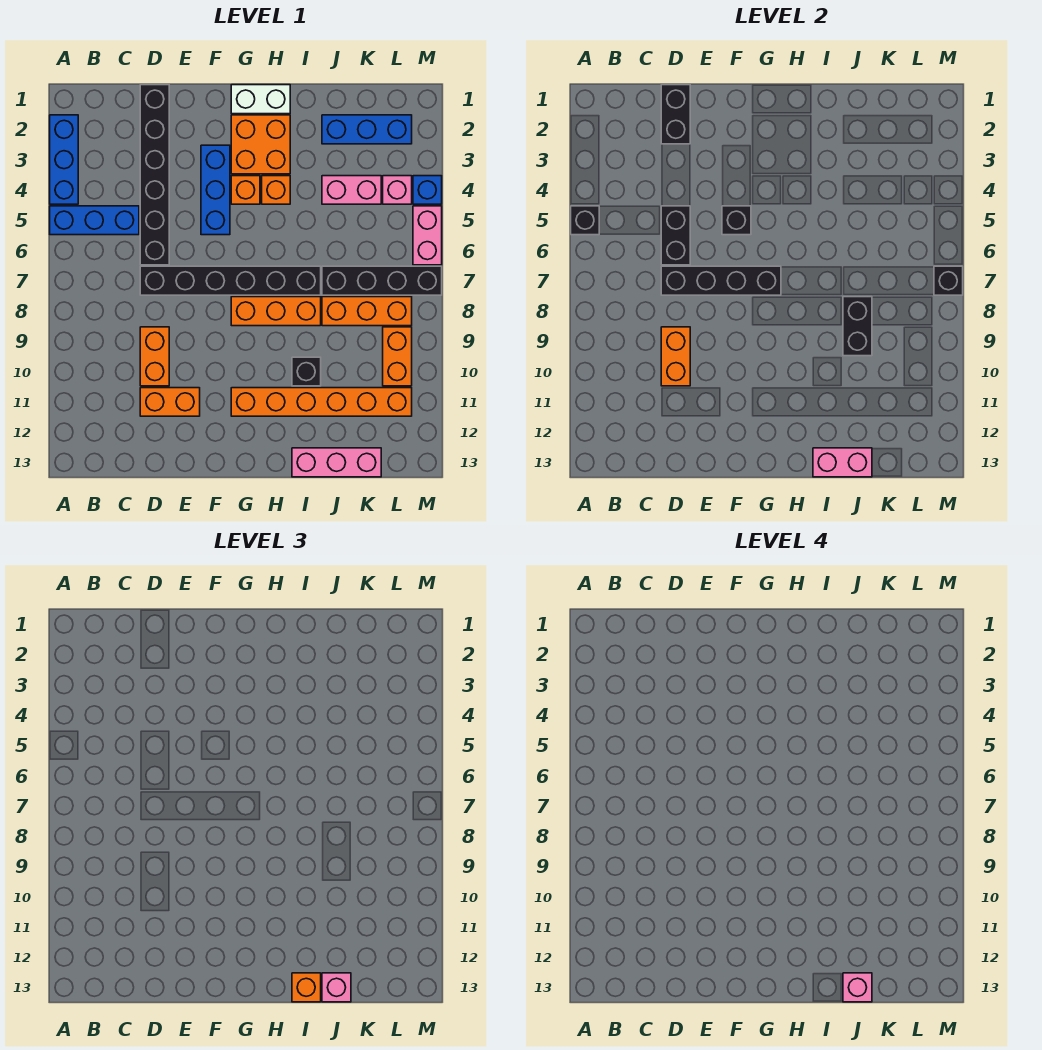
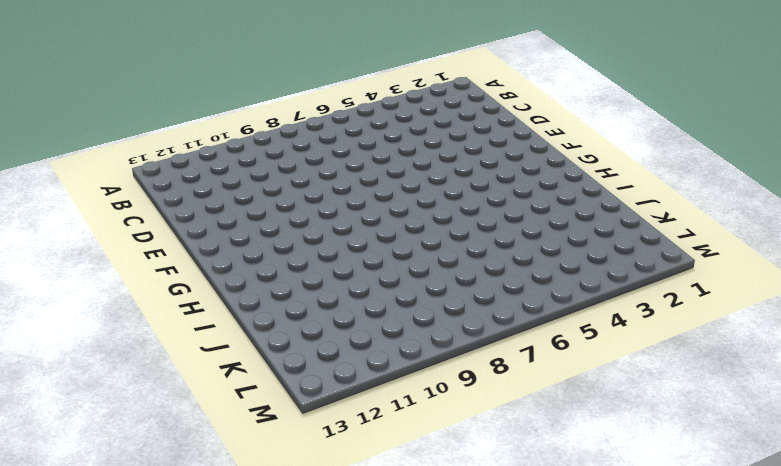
none -> blue brick A2:A4 level 1
none -> blue brick A5:C5 level 1
none -> black brick D1:D6 level 1
none -> black brick D7:I7 level 1

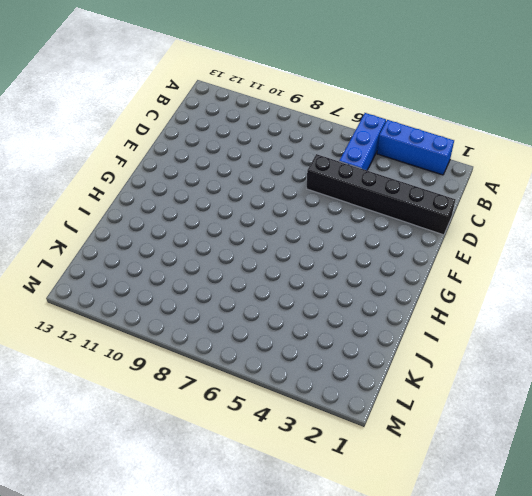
none -> black brick D7:I7 level 1
none -> orange brick D9:D10 level 1
none -> orange brick D11:E11 level 1
none -> blue brick F3:F5 level 1

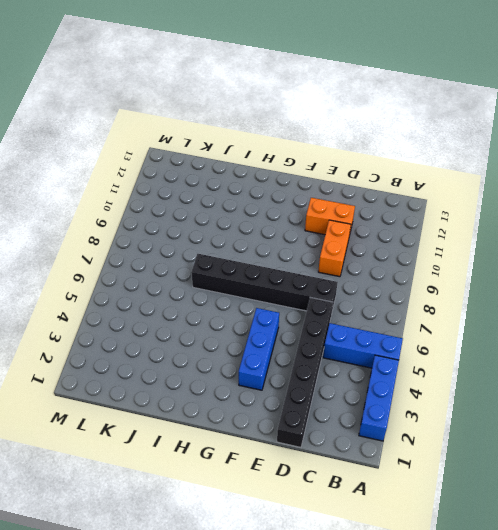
none -> white brick G1:H1 level 1
none -> orange brick G2:H3 level 1
none -> orange brick G4 level 1
none -> orange brick G8:I8 level 1

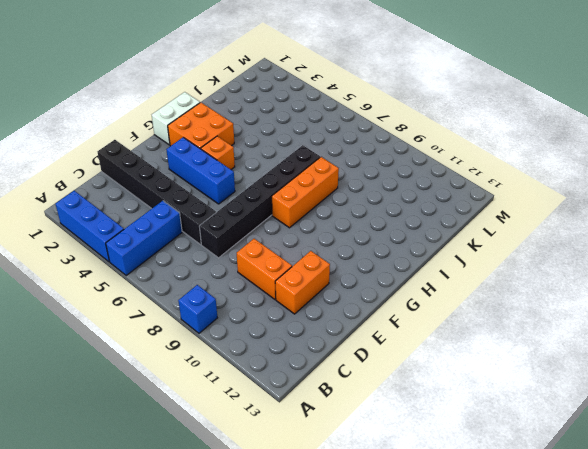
blue brick A9 level 1 -> blue brick M4 level 1
none -> orange brick G11:L11 level 1
none -> orange brick H4 level 1
none -> black brick I10 level 1
none -> pink brick I13:K13 level 1

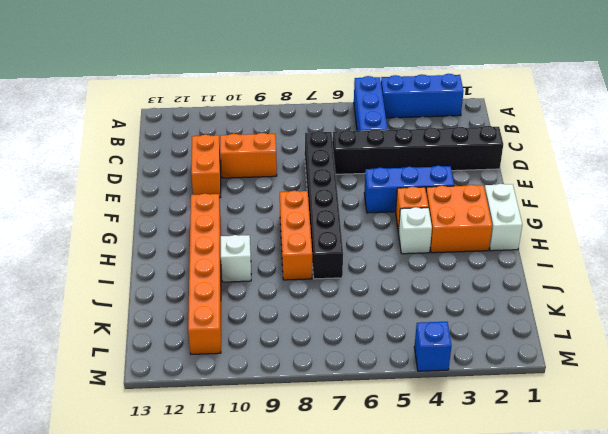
white brick H4 level 1 -> orange brick H4 level 1
white brick I10 level 1 -> black brick I10 level 1
none -> pink brick I13:K13 level 1
none -> blue brick J2:L2 level 1
none -> pink brick J4:K4 level 1
none -> black brick J7:M7 level 1

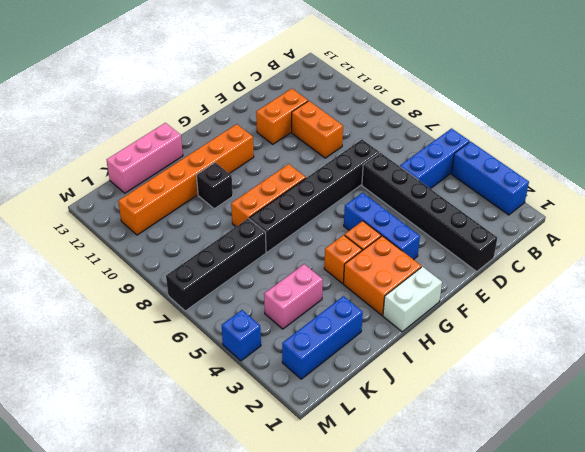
none -> orange brick J8:L8 level 1
none -> pink brick L4 level 1
none -> orange brick L9:L10 level 1
none -> pink brick M5:M6 level 1

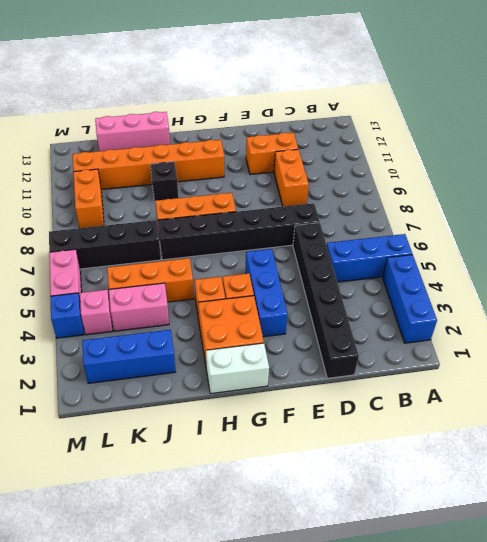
orange brick I5:K5 level 1 -> orange brick J8:L8 level 1
none -> black brick A5 level 2
none -> black brick D1:D2 level 2
none -> black brick D5:D6 level 2
none -> black brick D7:G7 level 2

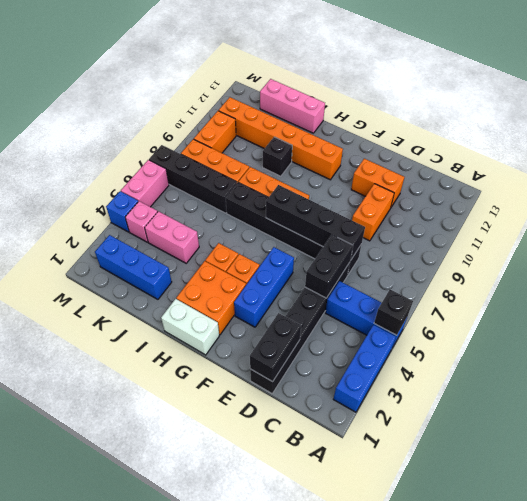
none -> orange brick D9:D10 level 2
none -> black brick F5 level 2
none -> pink brick I13:J13 level 2
none -> black brick J8:J9 level 2

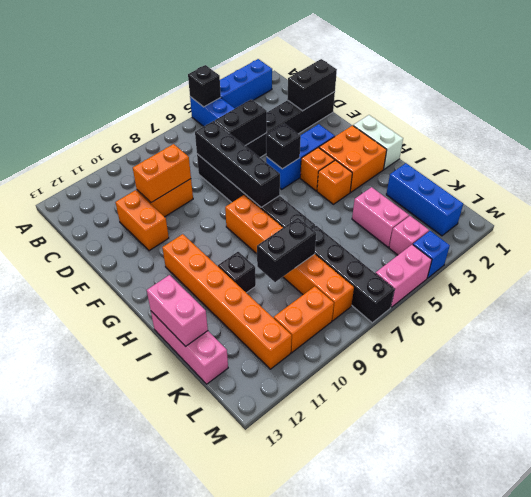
none -> black brick M7 level 2
none -> orange brick I13 level 3
none -> pink brick J13 level 3
none -> pink brick J13 level 4

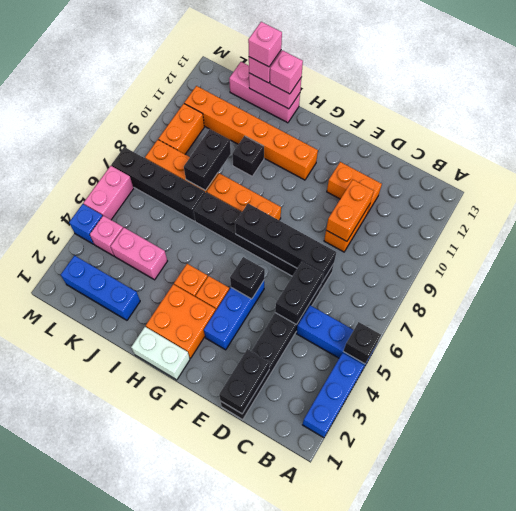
pink brick I13 level 3 -> orange brick I13 level 3
none -> black brick M7 level 2

